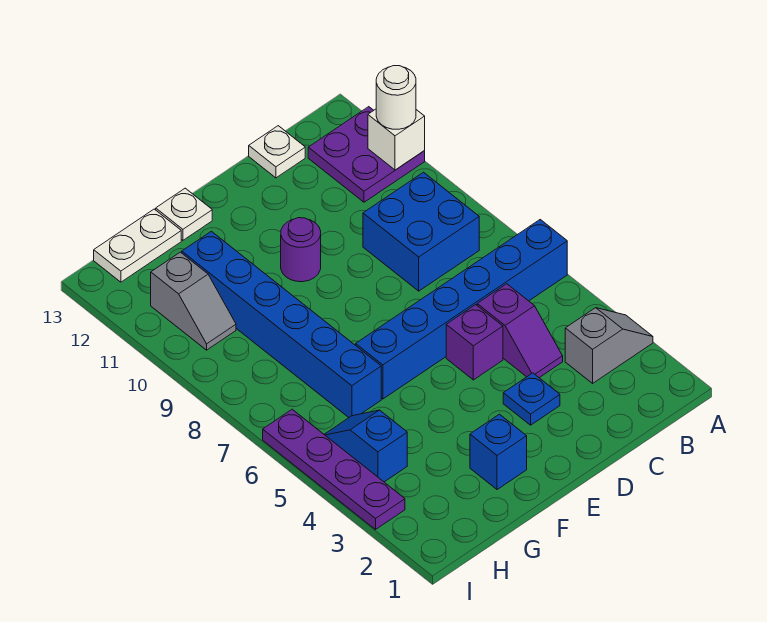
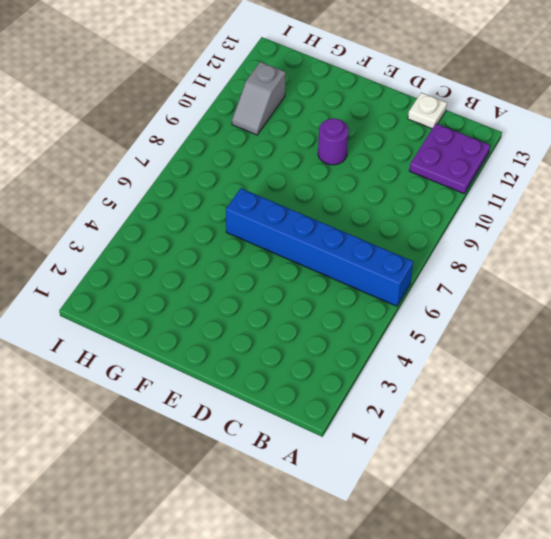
none -> grey slope A3:B3 level 1 top B
none -> blue brick B8:C9 level 1
none -> purple slope C4:C5 level 1 top 5

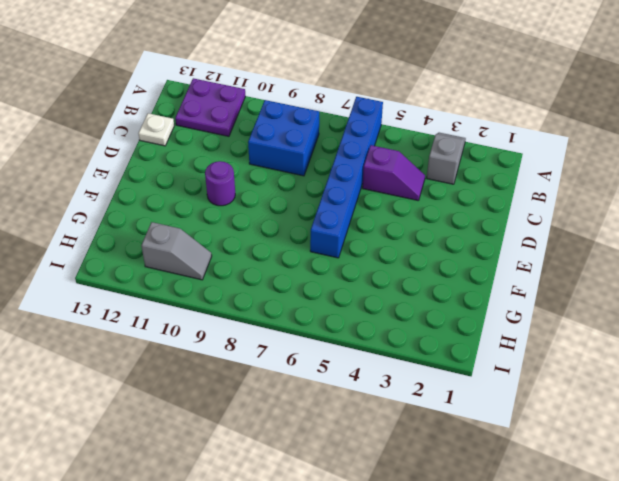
none -> blue plate D3 level 1
none -> purple brick D5 level 1
none -> blue brick F2 level 1

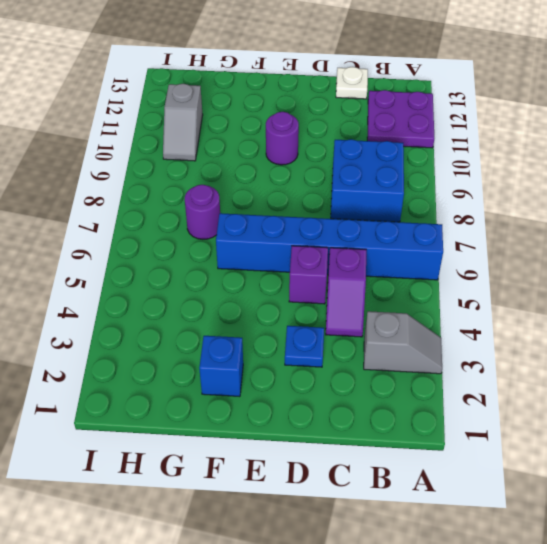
purple round brick G7 level 1 -> blue brick G6:G11 level 1
none -> white plate F13 level 1
none -> white plate G13:H13 level 1
none -> blue slope H4:H5 level 1 top 4

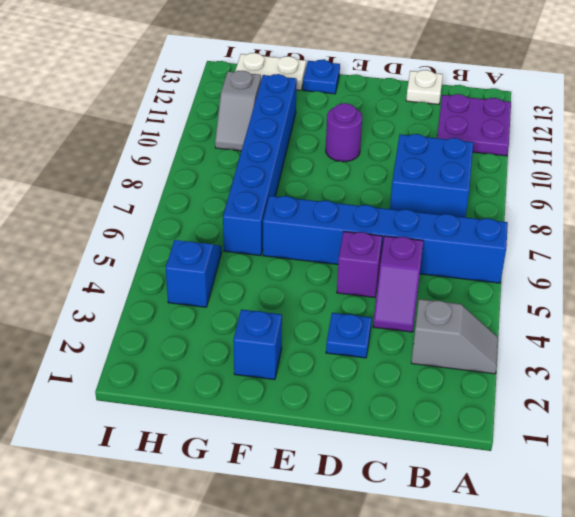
blue plate F13 level 1 -> white plate F13 level 1
none -> purple plate I3:I6 level 1
none -> white brick A11 level 2
none -> white round brick A11 level 3

